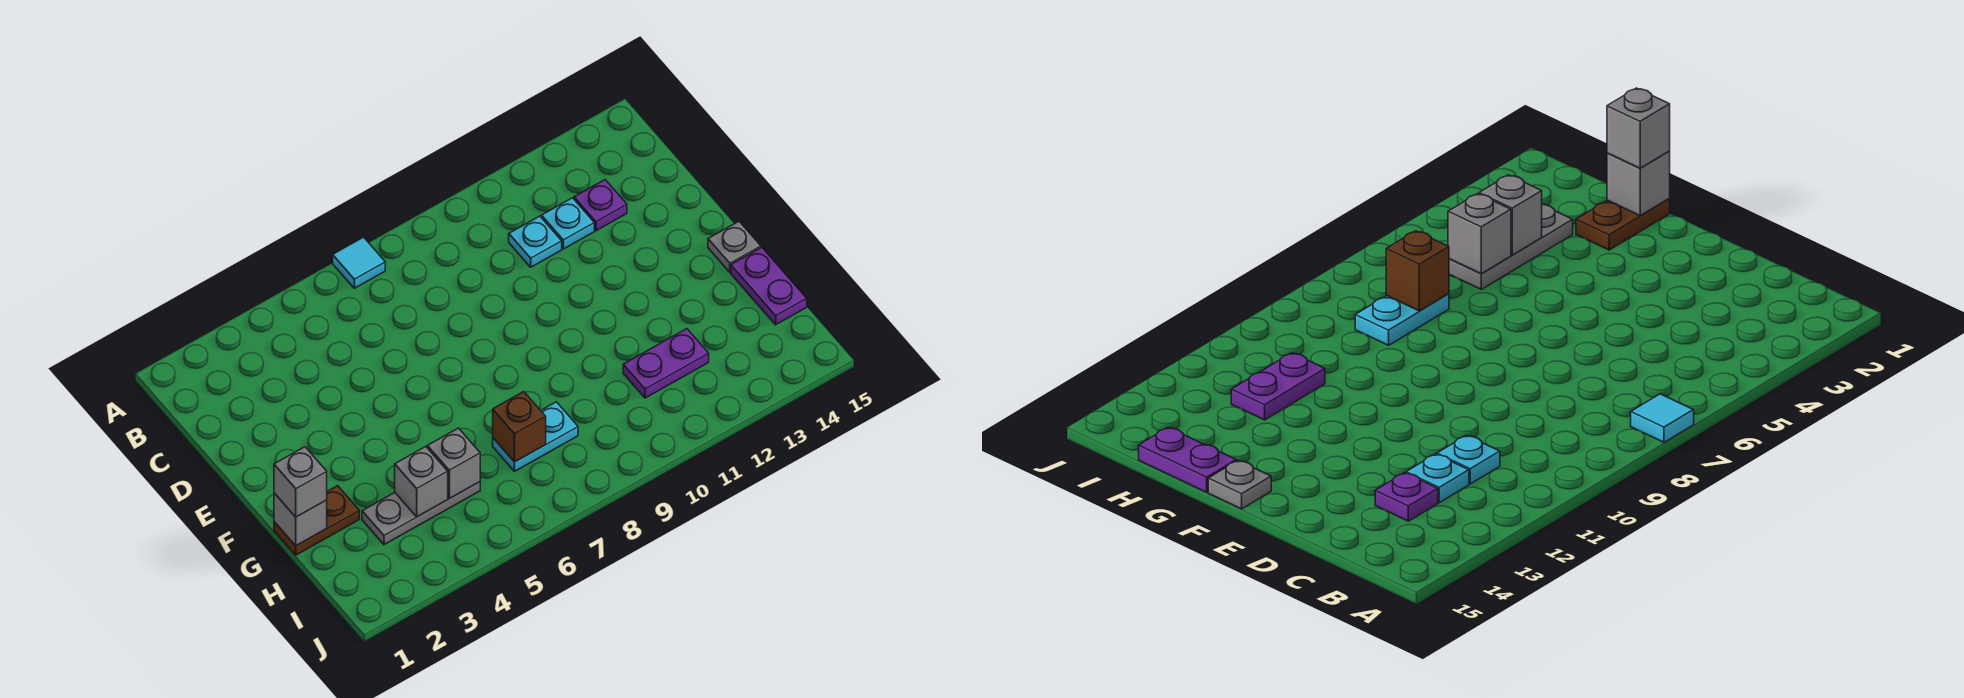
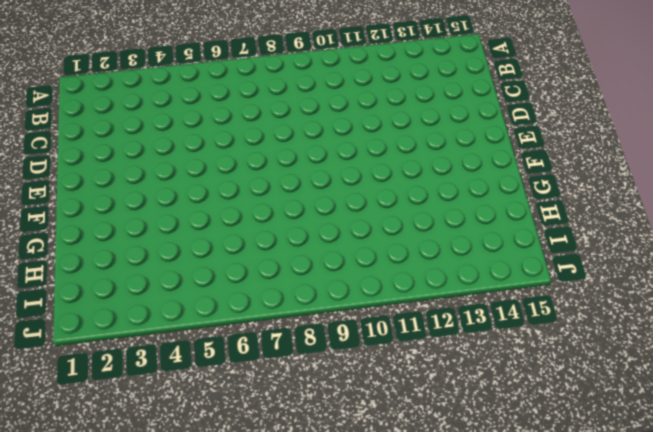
none -> cyan tile A7 level 1
none -> cyan plate C11 level 1
none -> cyan plate C12 level 1

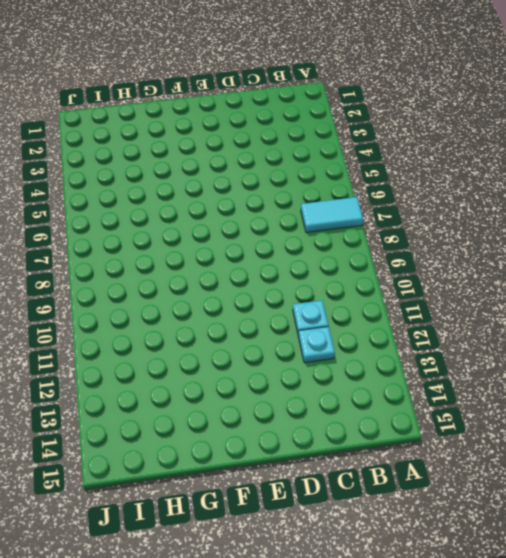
cyan tile A7:B7 level 1 -> cyan tile A7 level 1
none -> purple plate C13 level 1
none -> grey plate F15 level 1
none -> brown plate G1:G2 level 1

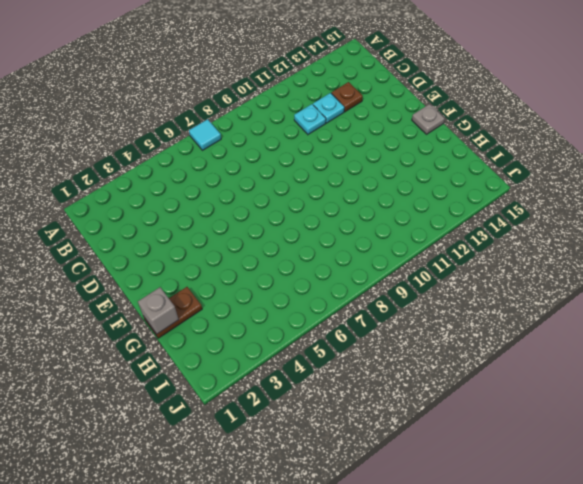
brown plate C13 level 1 -> purple plate C13 level 1
none -> purple plate G15:H15 level 1
none -> grey plate H3:H5 level 1
none -> cyan plate H7:H8 level 1

